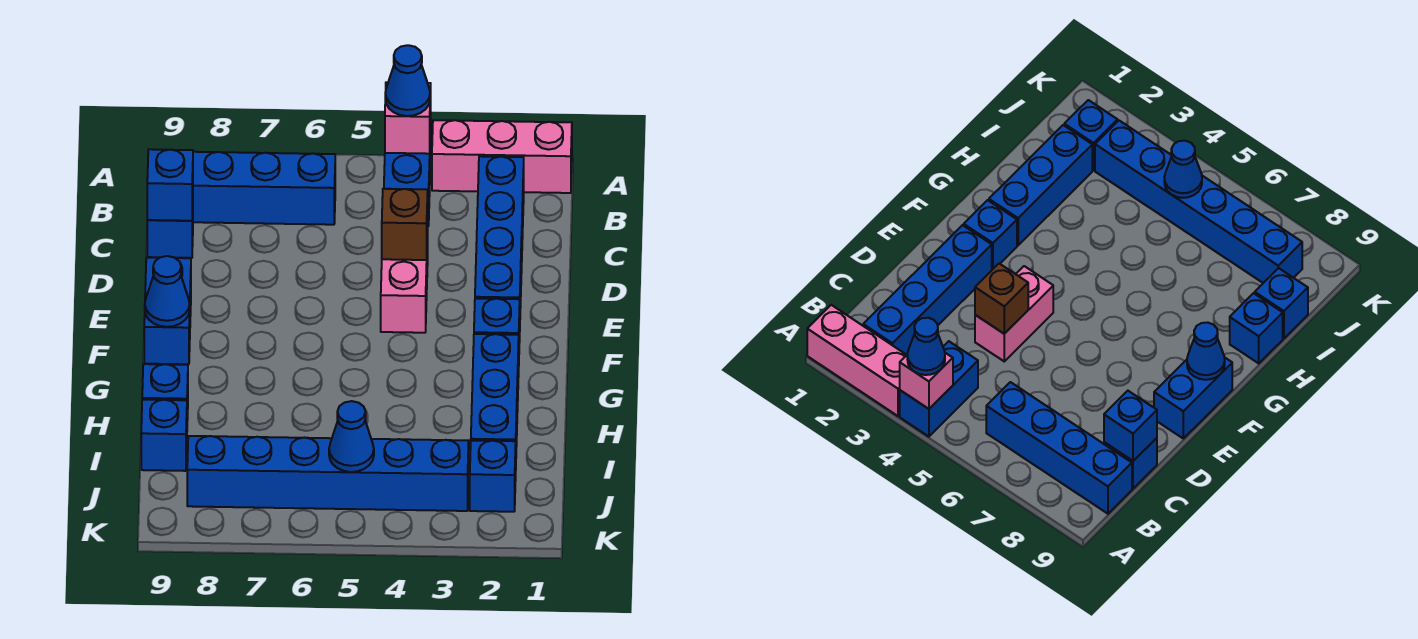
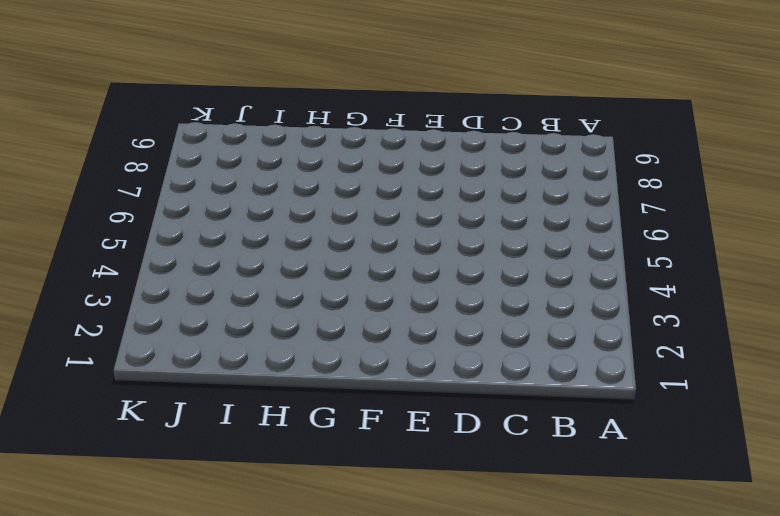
none -> pink brick A1:A3 level 1
none -> blue brick A4:B4 level 1
none -> blue brick B2:E2 level 1

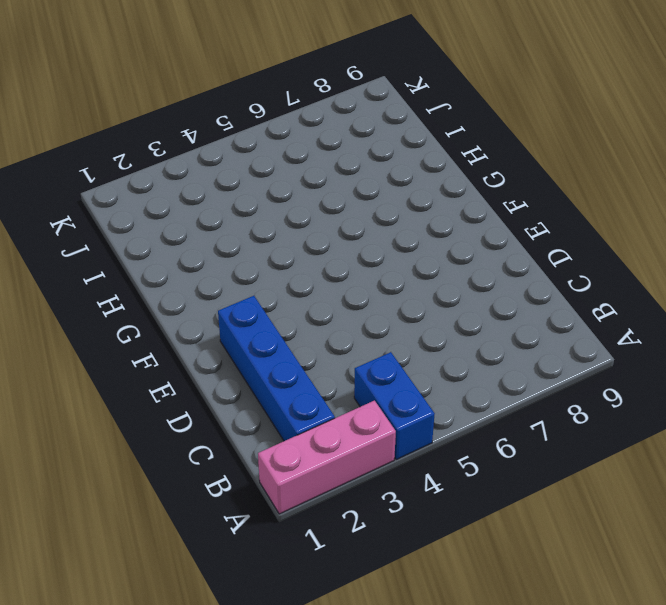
none -> blue brick B6:B9 level 1
none -> blue brick C9 level 1
none -> pink brick D4:E4 level 1

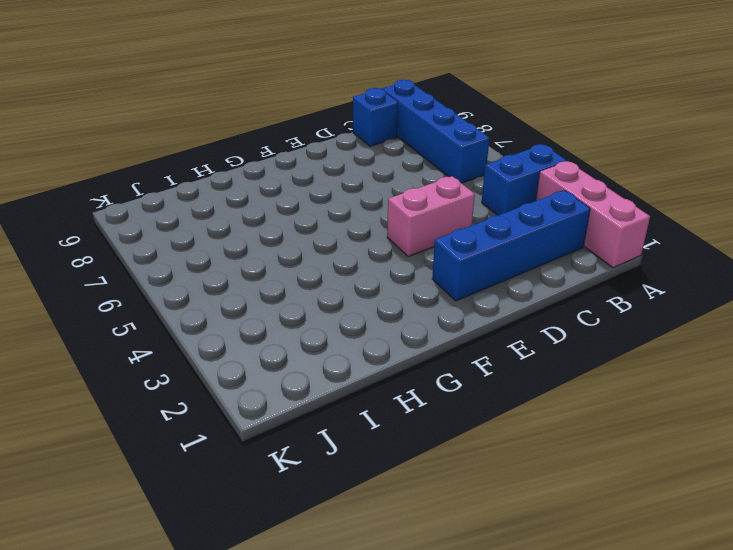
none -> blue brick E9:F9 level 1
none -> blue brick F2 level 1
none -> blue brick G2:I2 level 1

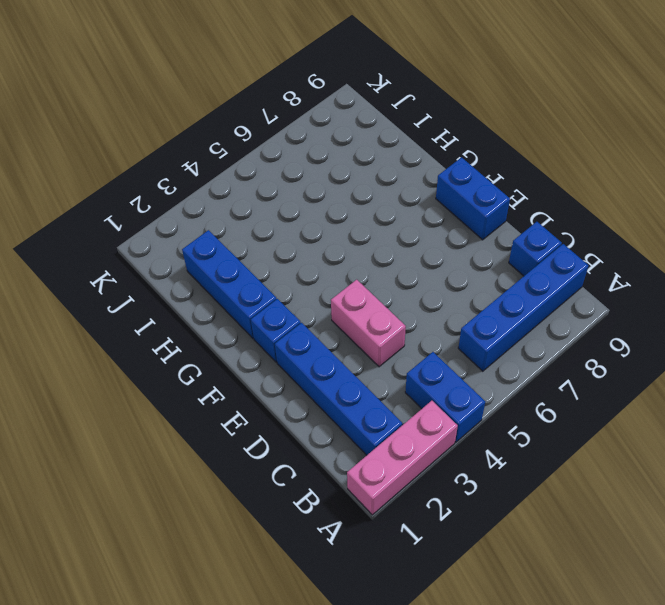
none -> blue brick H9 level 1
none -> blue brick I9 level 1
none -> blue brick J2 level 1

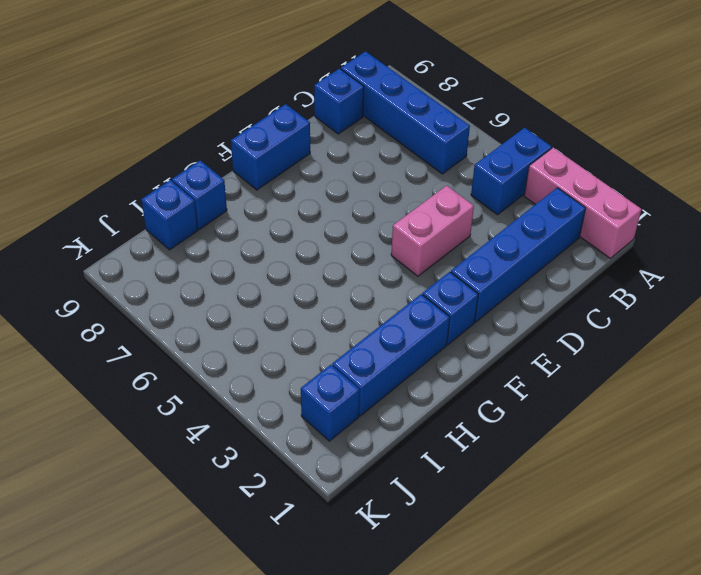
none -> blue brick J3:J8 level 1
none -> pink brick A4 level 2
none -> blue brick C9 level 2

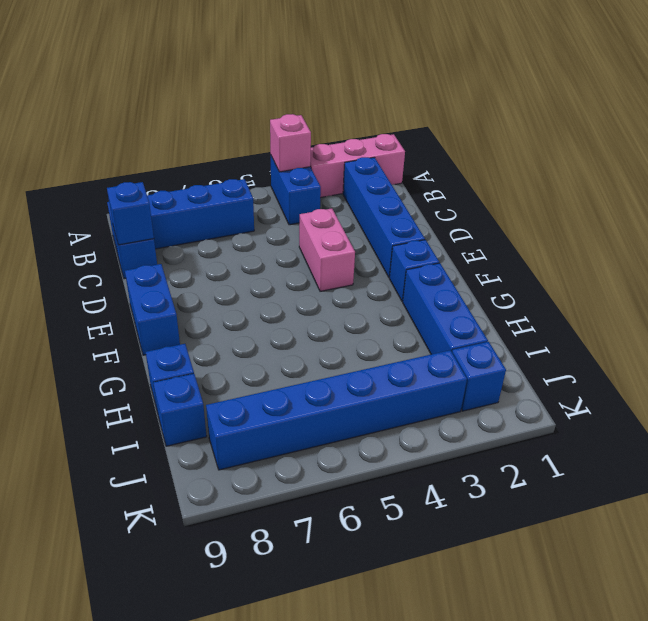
none -> brown brick D4 level 2
none -> blue cone F9 level 2
none -> blue cone J5 level 2

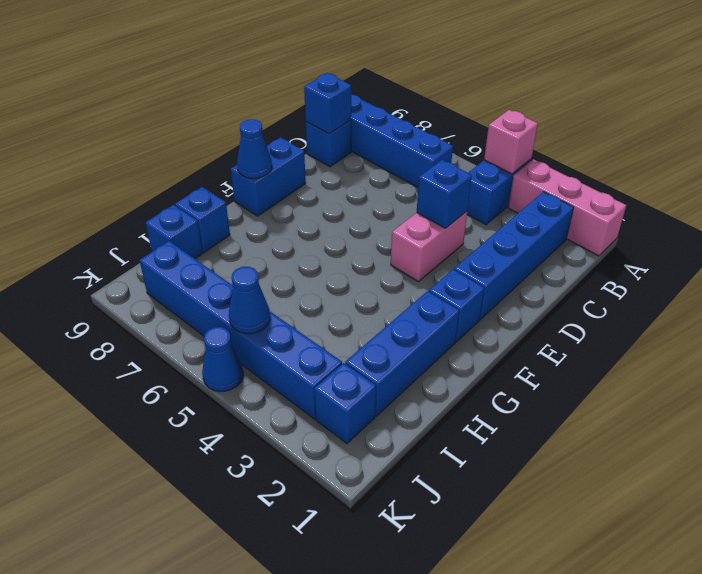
blue brick D4 level 2 -> brown brick D4 level 2
blue cone K5 level 1 -> blue cone A4 level 3

